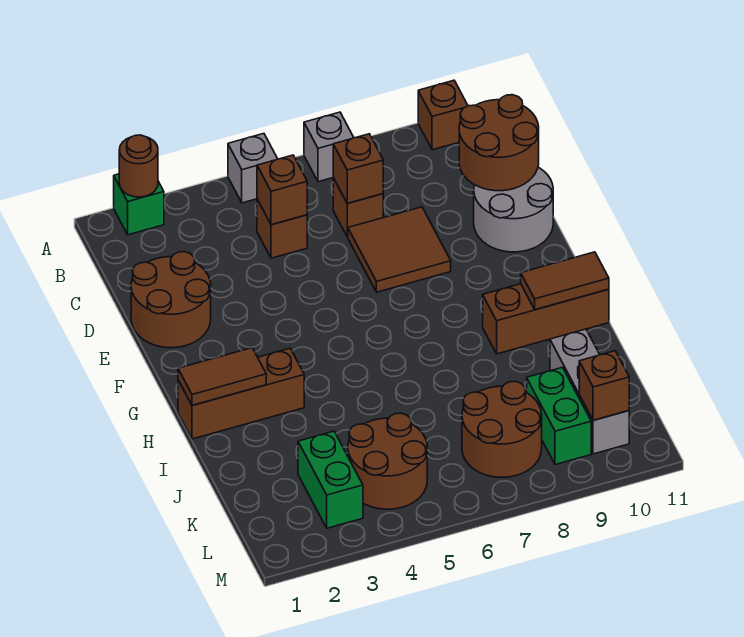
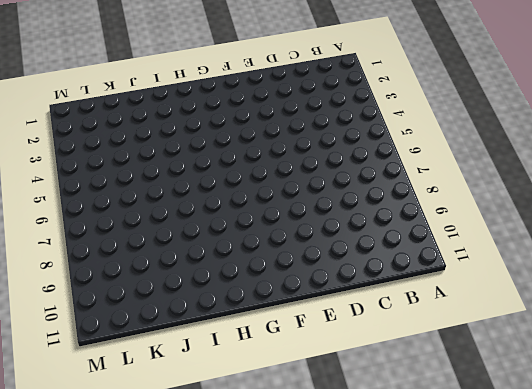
none -> green brick A2 level 1
none -> grey brick A5 level 1
none -> grey brick A7 level 1

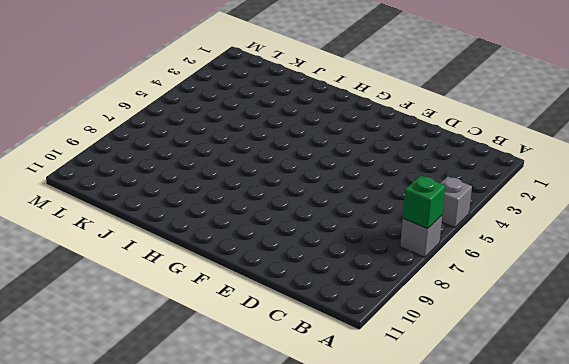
green brick A7 level 2 -> green brick A2 level 1
none -> brown brick A10 level 1
none -> brown brick C5 level 1
none -> brown brick C7 level 1

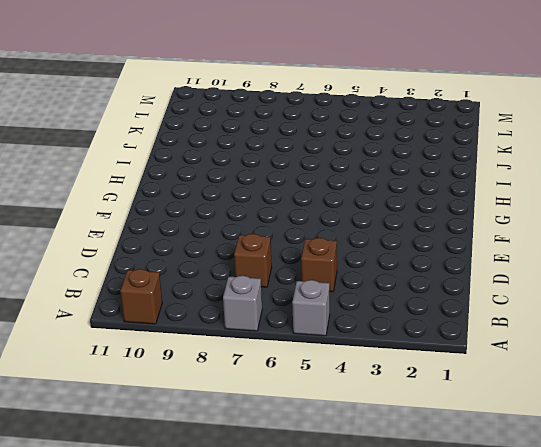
none -> green brick A2 level 1
none -> brown round brick D1:E2 level 1
none -> brown tile D7:E8 level 1

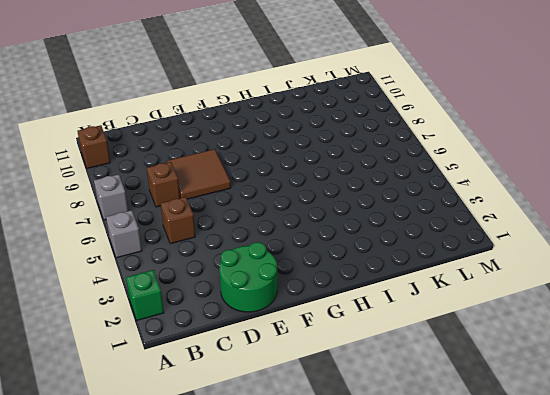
green round brick D1:E2 level 1 -> brown round brick D1:E2 level 1
none -> grey round brick D10:E11 level 1
none -> brown brick H1:H3 level 1
none -> brown brick H9:H11 level 1

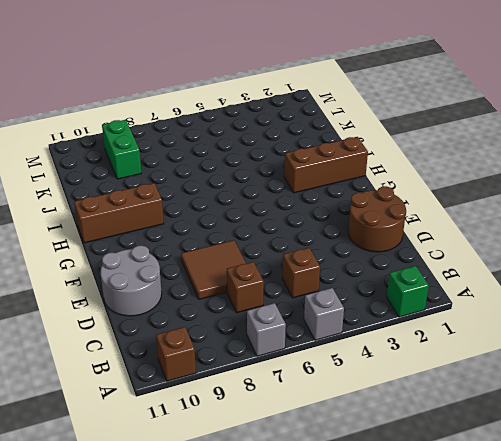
none -> grey brick J10:L10 level 1
none -> green brick K3:L3 level 1
none -> brown round brick K4:L5 level 1

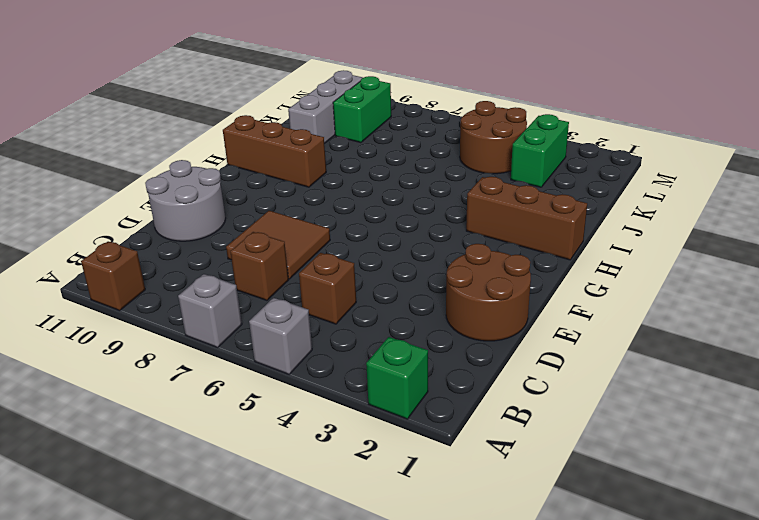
none -> brown round brick K7:L8 level 1
none -> brown round brick A2 level 2
none -> brown brick C5 level 2

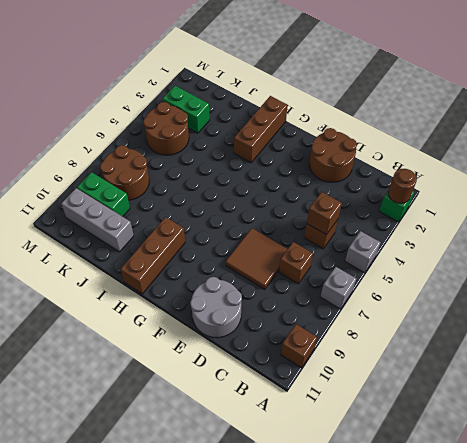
none -> brown brick C7 level 2
none -> brown round brick C10:D11 level 2
none -> brown tile H1:H2 level 2

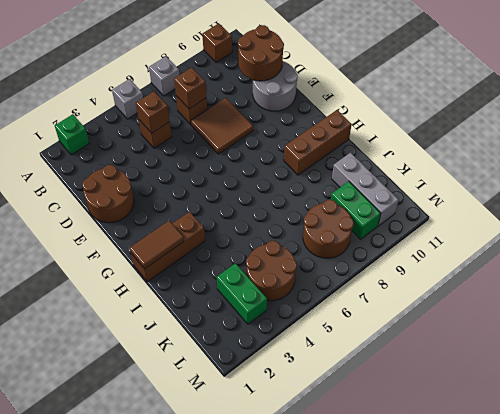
none -> brown round brick A2 level 2
none -> brown tile H10:H11 level 2
none -> brown brick L10 level 2

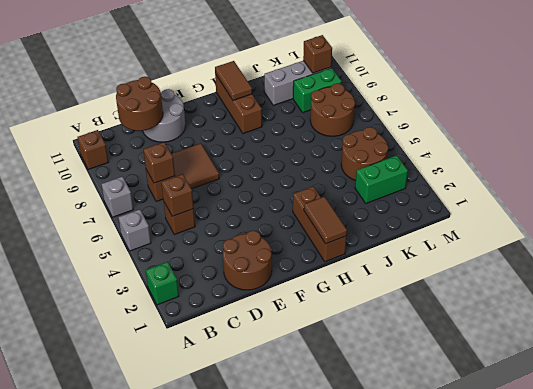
none -> brown round brick A2 level 2

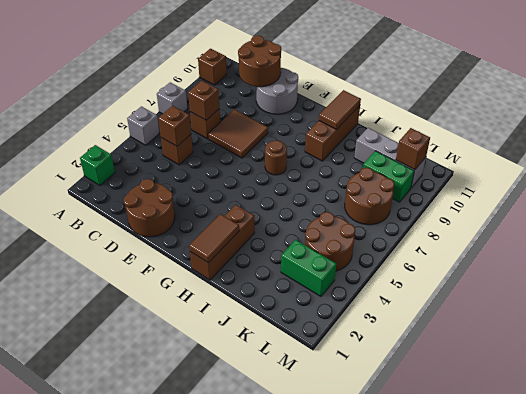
brown round brick G7 level 1 -> brown round brick A2 level 2

